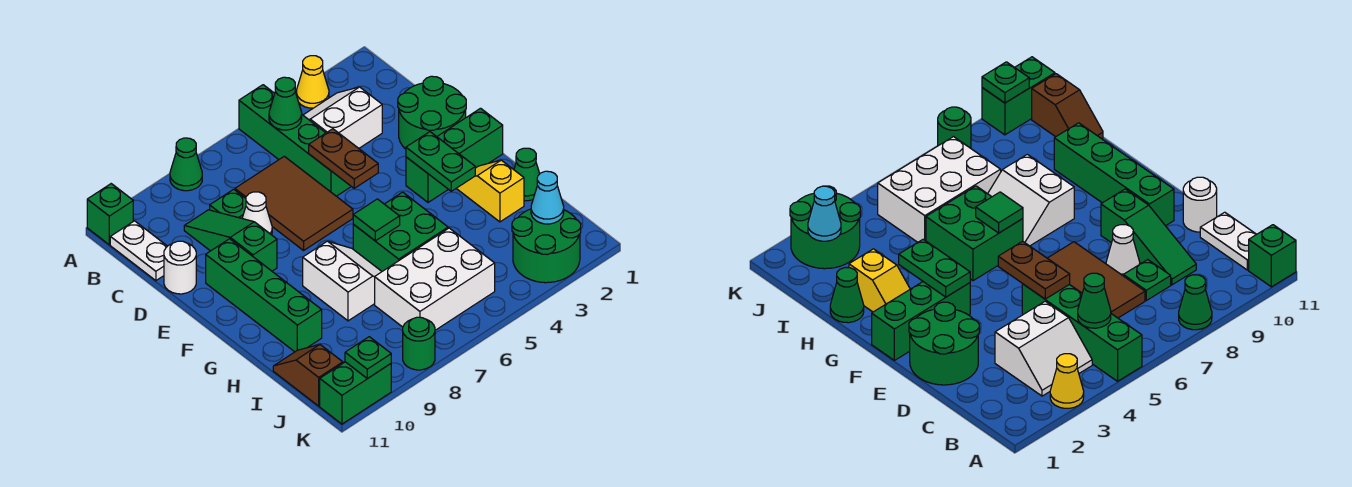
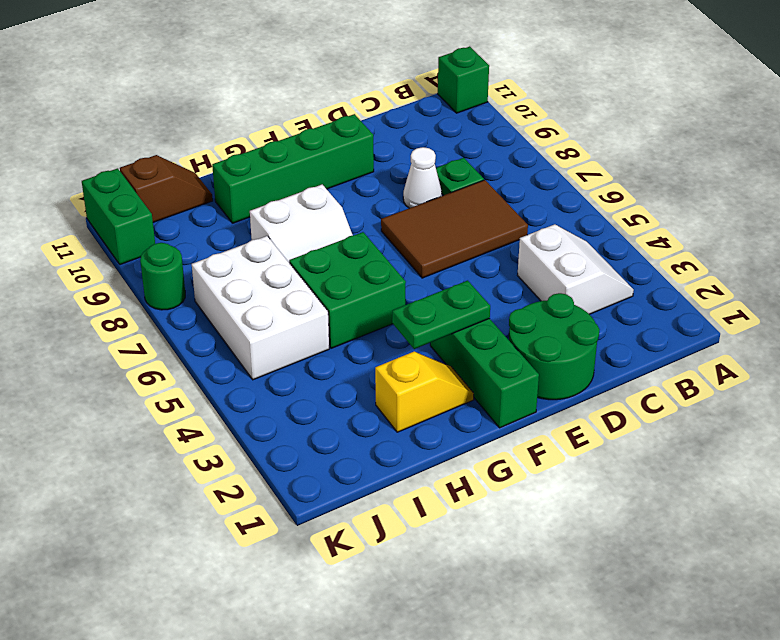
none -> yellow cone A3 level 1
none -> green brick A5:D5 level 1
none -> green cone A8 level 1

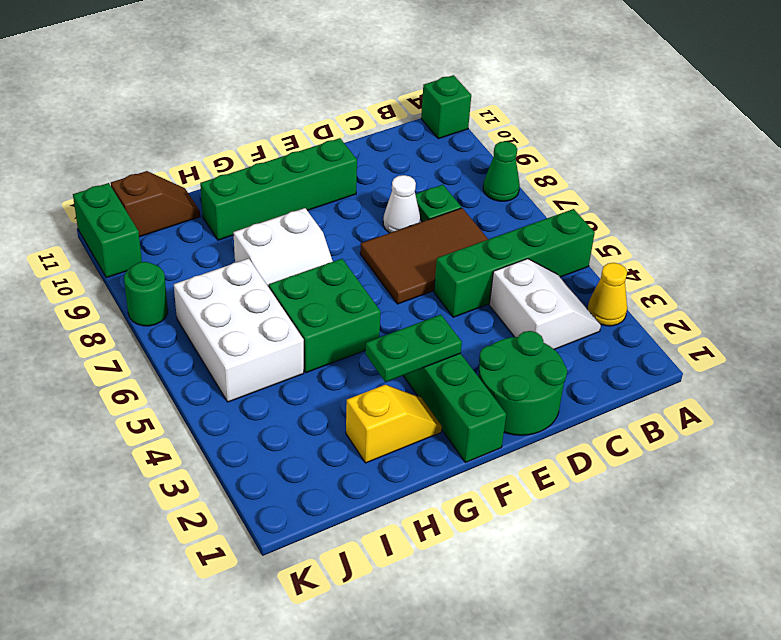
none -> white plate B11:C11 level 1
none -> green slope C9:E9 level 1 top E
none -> white round brick D11 level 1

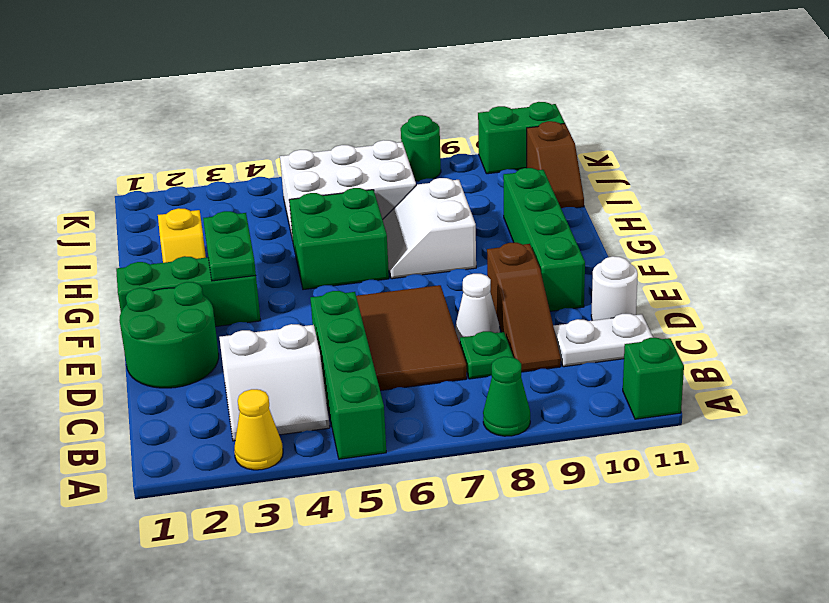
brown slope C9:E9 level 1 top E -> green slope C9:E9 level 1 top E
white plate C10:C11 level 1 -> white plate B11:C11 level 1
none -> green cone H1 level 1
none -> green round brick J2:K3 level 1
none -> green cone B5 level 2

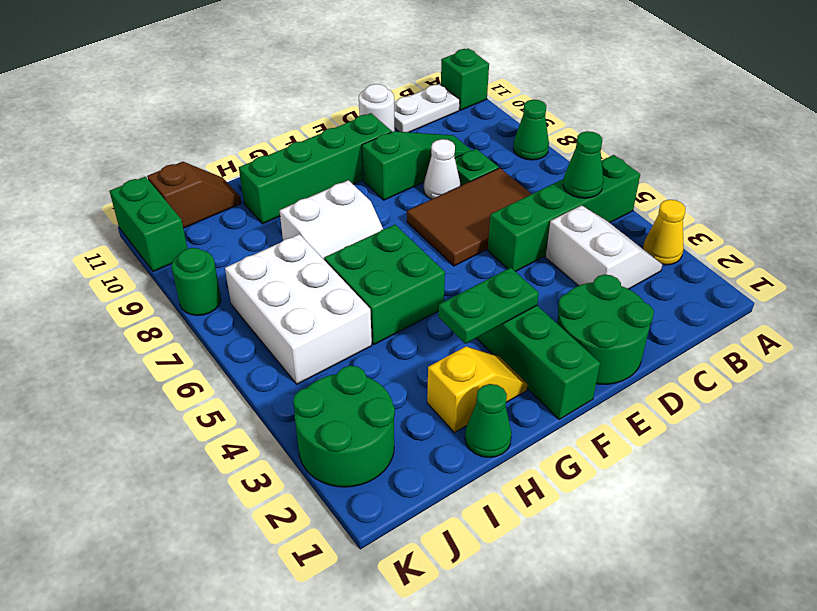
none -> brown plate D5:E5 level 2
none -> green tile G6 level 2
none -> cyan cone J2 level 2

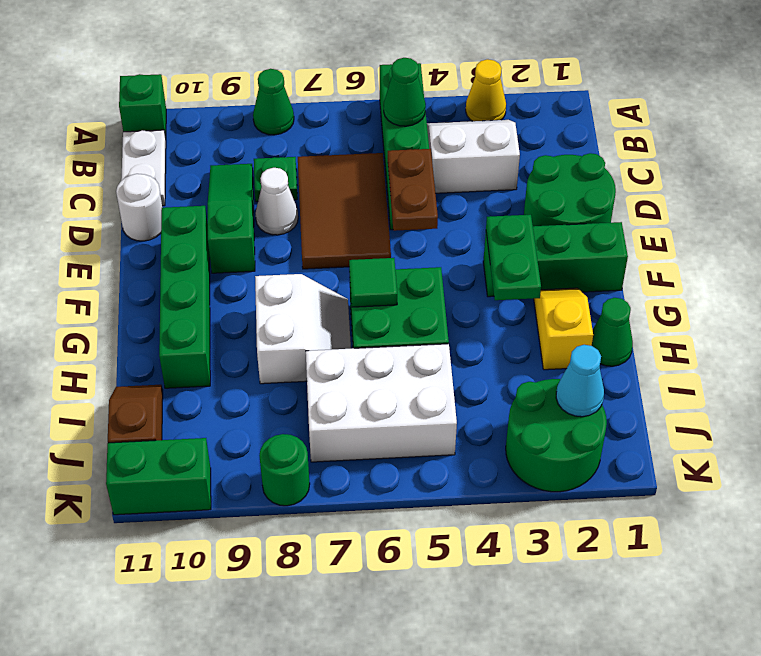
none -> green plate K10 level 2

